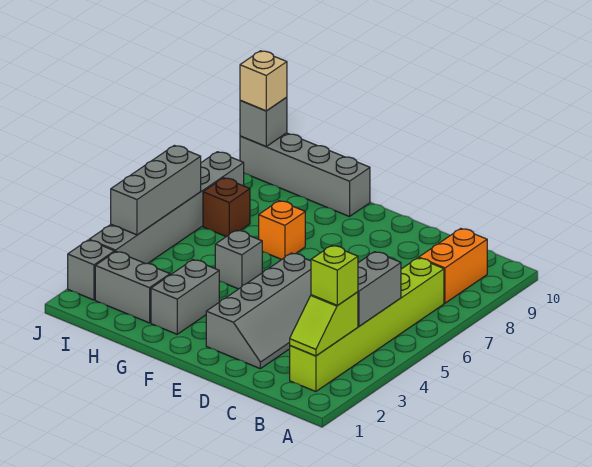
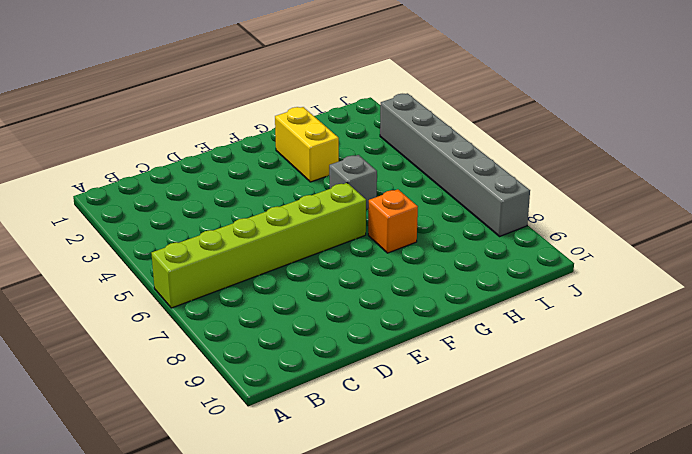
lime brick A6:F6 level 1 -> lime brick B2:B7 level 1
yellow brick G2:G3 level 1 -> grey brick G2:G3 level 1
none -> orange brick B8:B9 level 1
none -> grey slope D2:E5 level 1 top E
none -> grey brick G10:J10 level 1

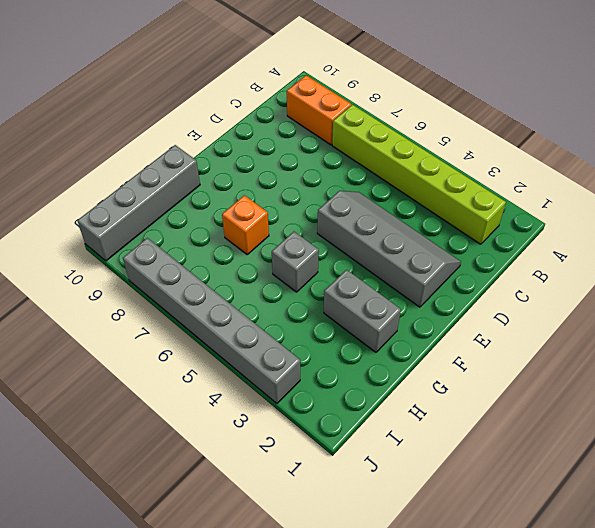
none -> grey brick H2:I2 level 1
none -> brown brick I7 level 1
none -> grey brick J2 level 1

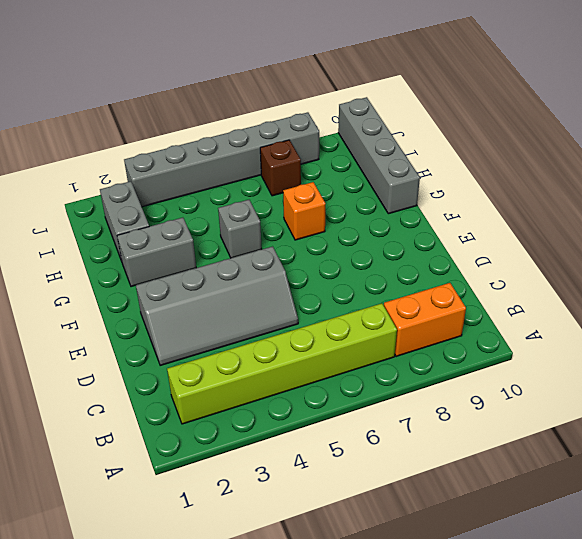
none -> grey brick J2 level 1
none -> lime slope B2:B3 level 2 top 3
none -> grey brick B4:B5 level 2

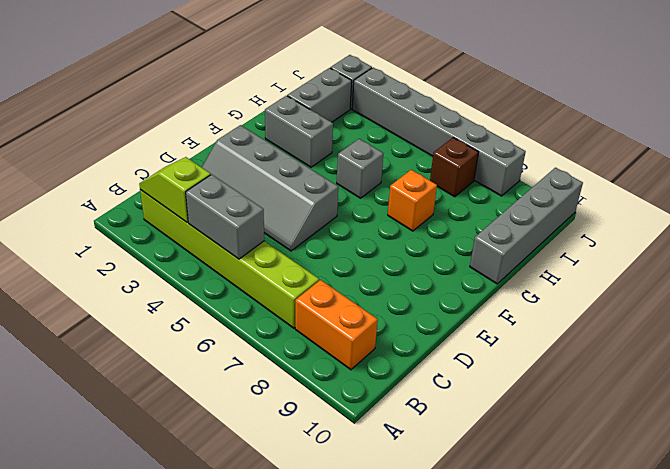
none -> grey brick J4:J6 level 2
none -> grey brick J10 level 2
none -> lime brick B3 level 3

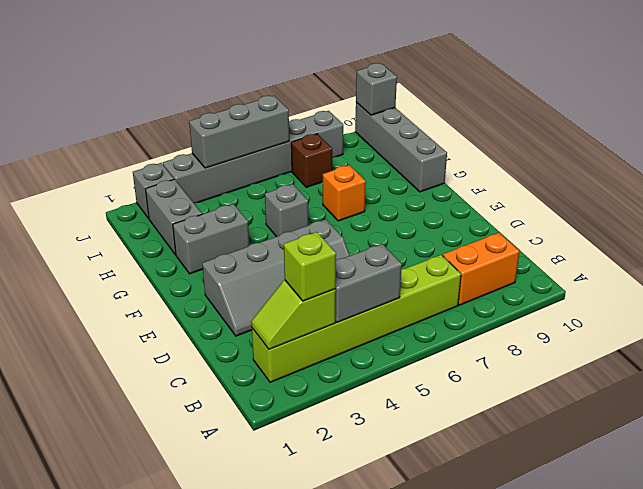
none -> tan brick J10 level 3

